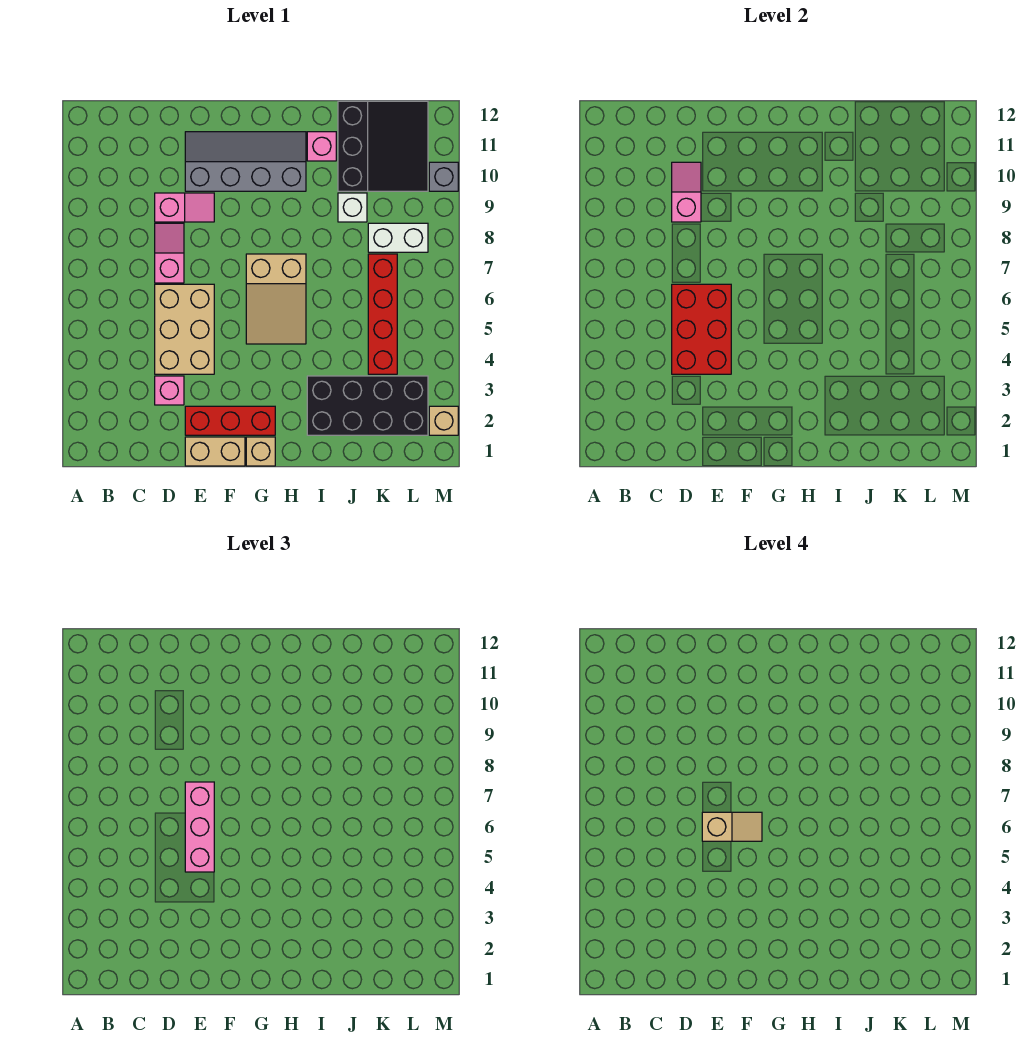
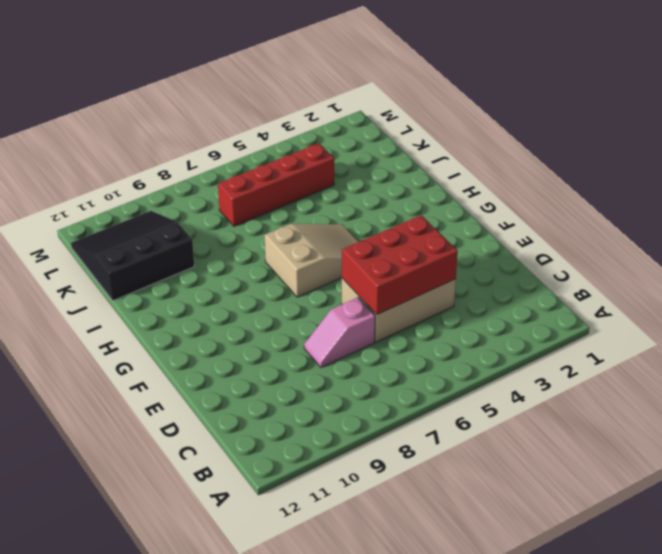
none -> pink brick D3 level 1
none -> pink slope D9:E9 level 1 top D
none -> tan brick E1:F1 level 1

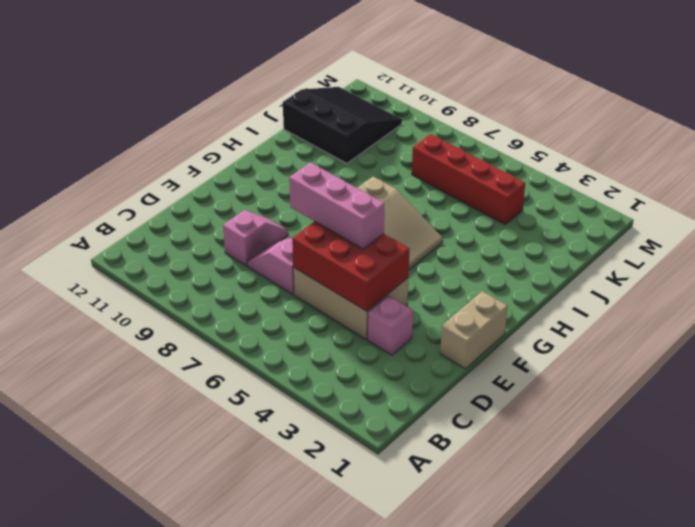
none -> red brick E2:G2 level 1
none -> grey slope E10:H11 level 1 top 10
none -> tan brick G1 level 1

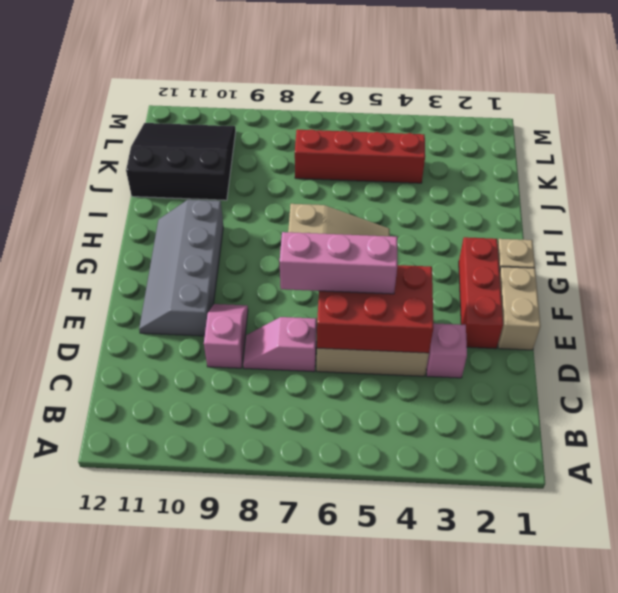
none -> black brick I2:L3 level 1
none -> pink brick I11 level 1
none -> white brick J9 level 1

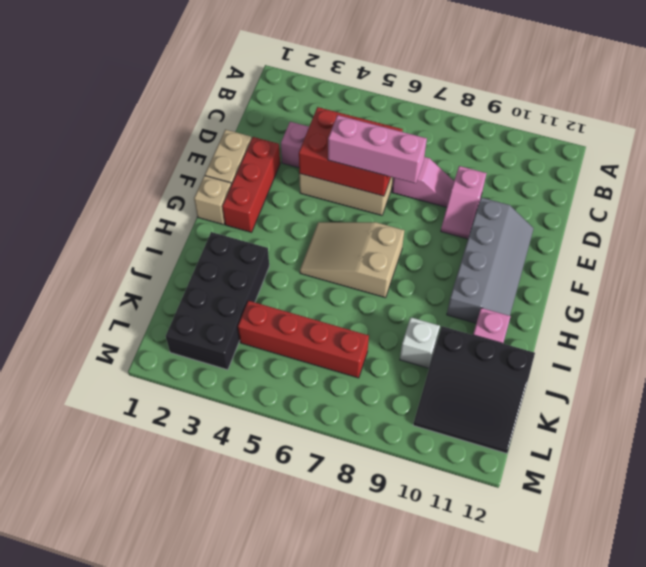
none -> white brick K8:L8 level 1
none -> tan brick M2 level 1
none -> grey brick M10 level 1

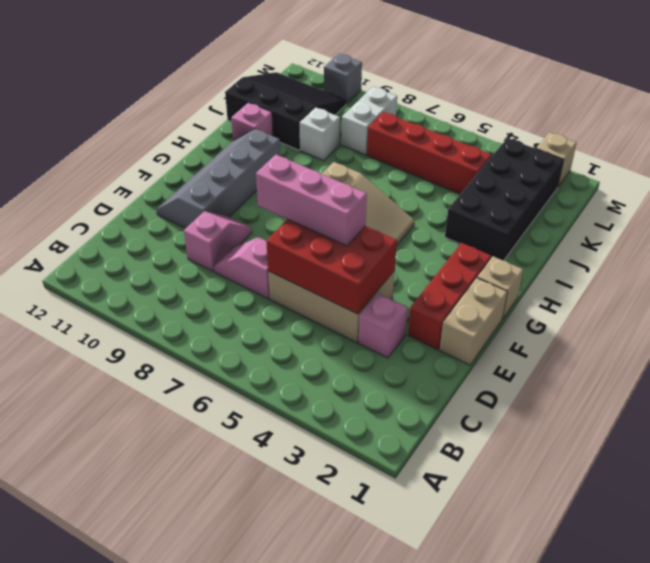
none -> pink slope D9:D10 level 2 top 9
none -> tan slope E6:F6 level 4 top E

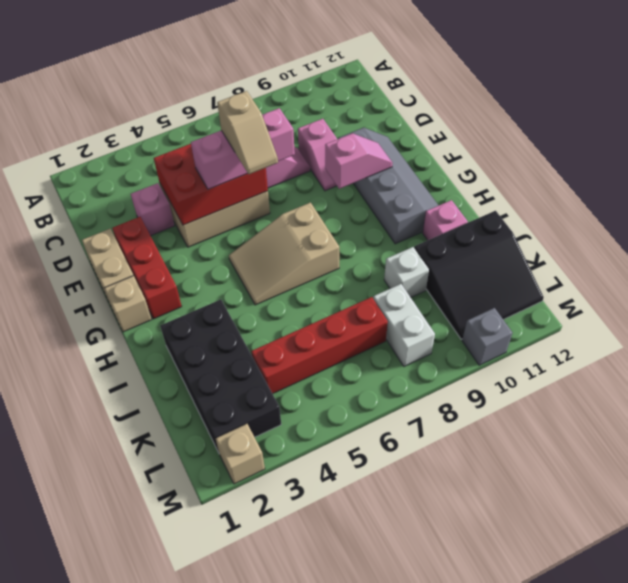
pink slope F9:F10 level 2 top 9 -> pink slope D9:D10 level 2 top 9

